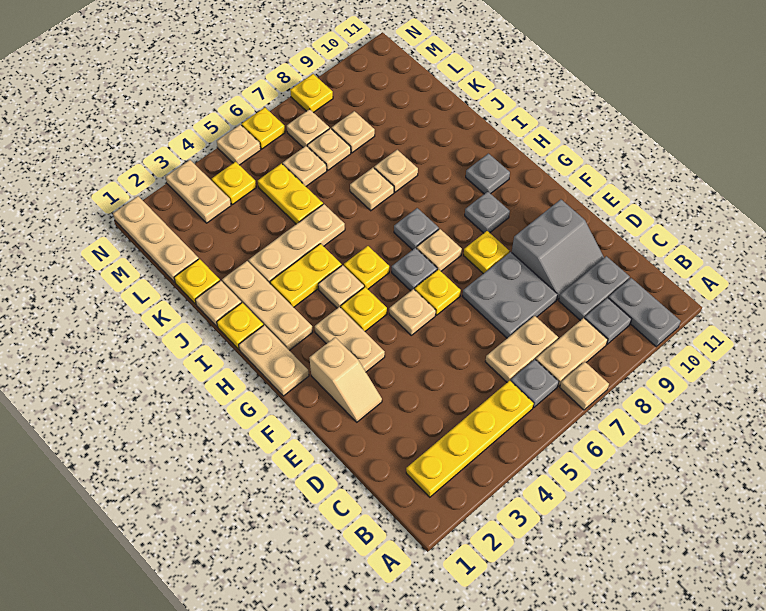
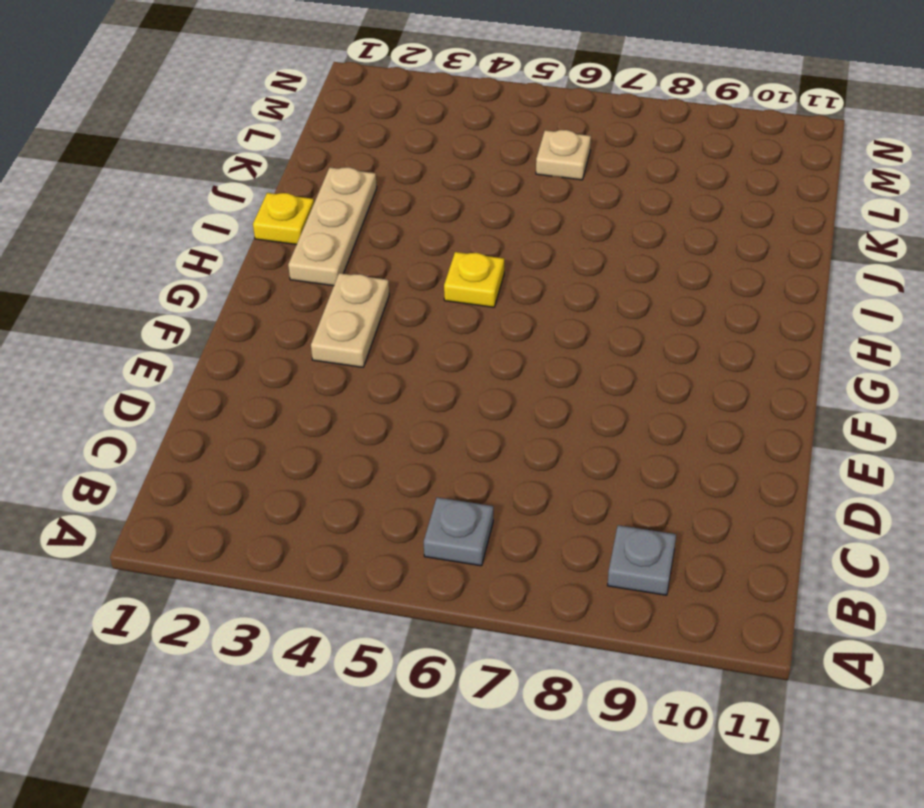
none -> tan plate A7 level 1
none -> grey plate A10:B10 level 1
none -> yellow plate B2:B5 level 1
none -> tan plate B7:B8 level 1

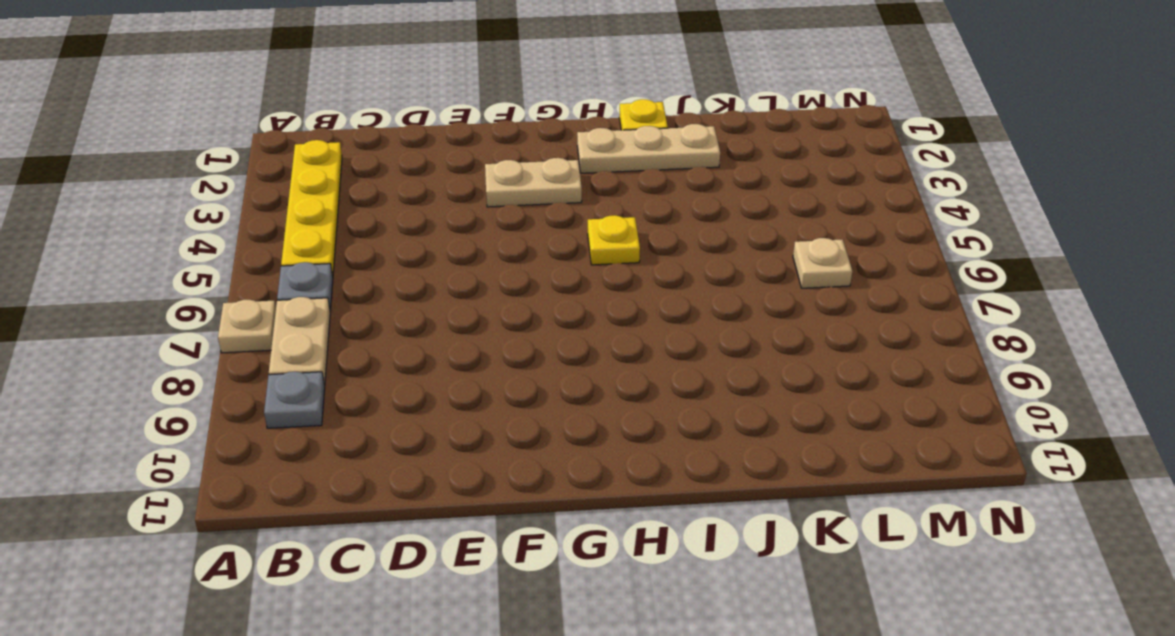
none -> grey plate A10:B10 level 1
none -> tan plate C6:C7 level 1
none -> grey plate C9:C10 level 1
none -> grey plate D7:E8 level 1

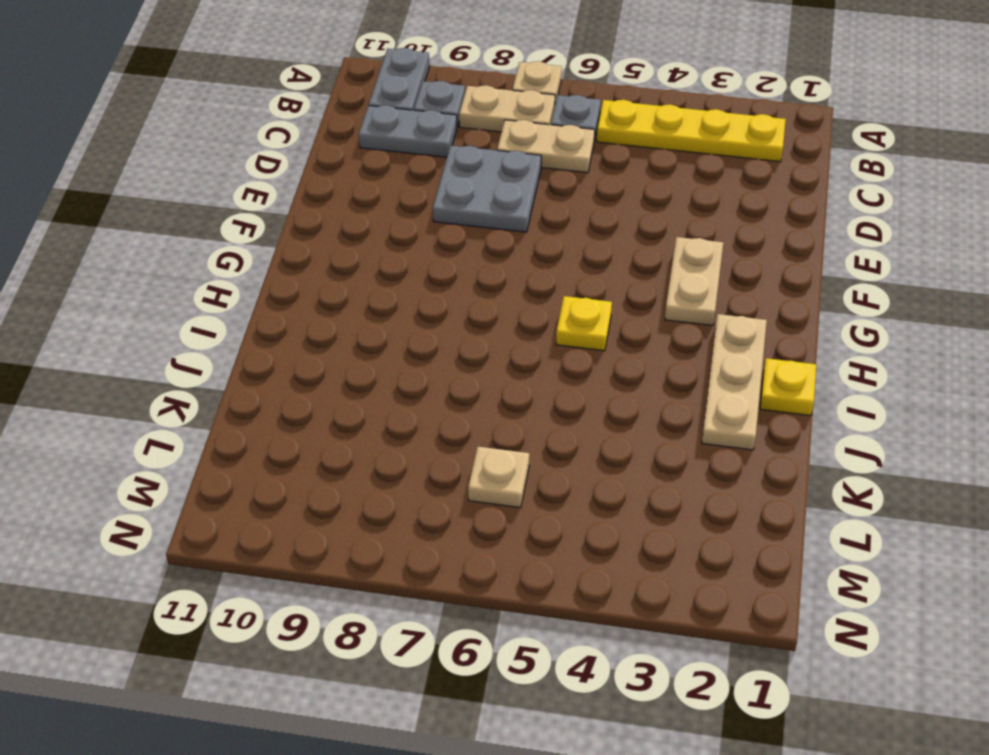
none -> grey slope D9:E10 level 1 top E
none -> tan slope E2:F2 level 1 top F
none -> tan plate F5 level 1
none -> yellow plate F6 level 1

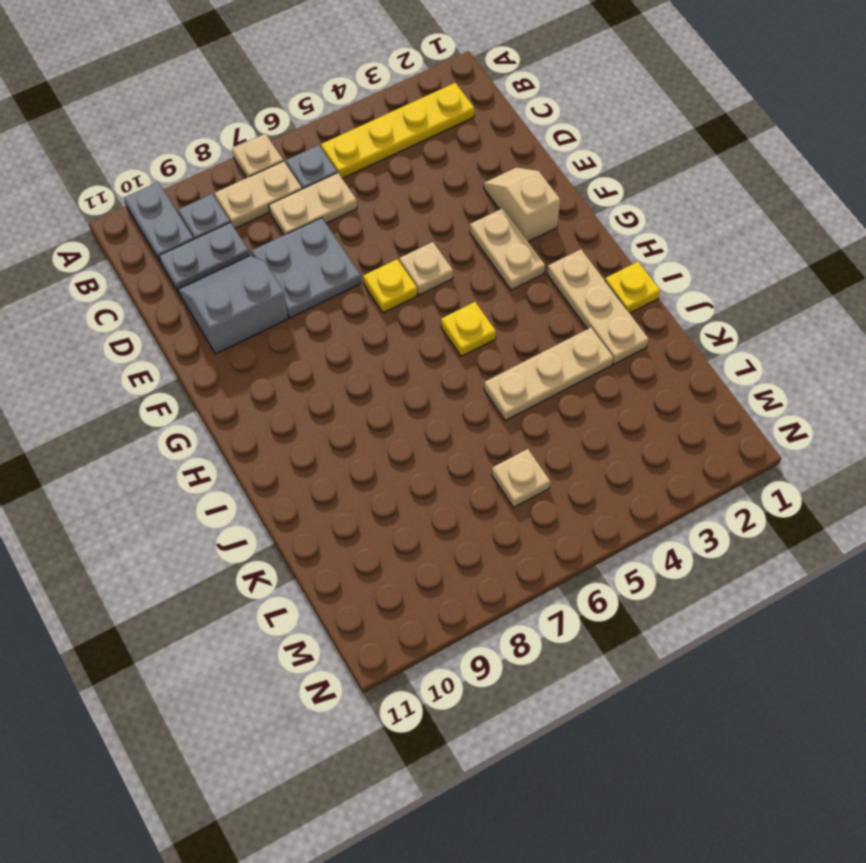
none -> yellow plate F8 level 1
none -> tan plate G1:H1 level 1
none -> yellow plate G4 level 1
none -> grey plate G6 level 1

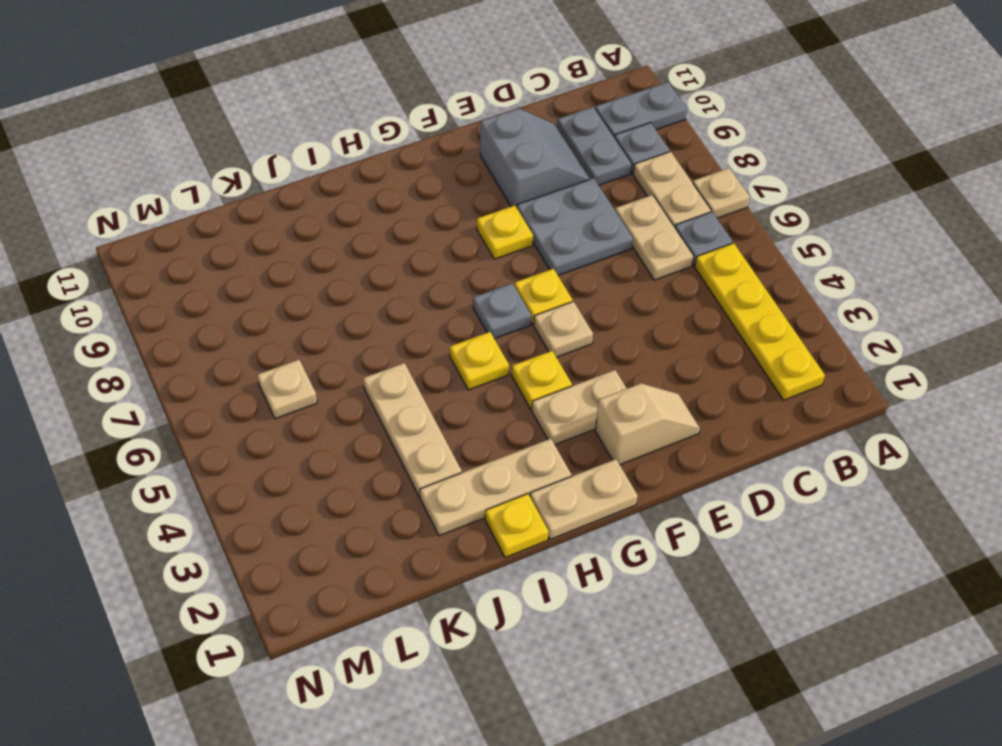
none -> tan plate G7 level 1
none -> grey plate G9 level 1
none -> tan plate H4 level 1
none -> grey plate H7 level 1

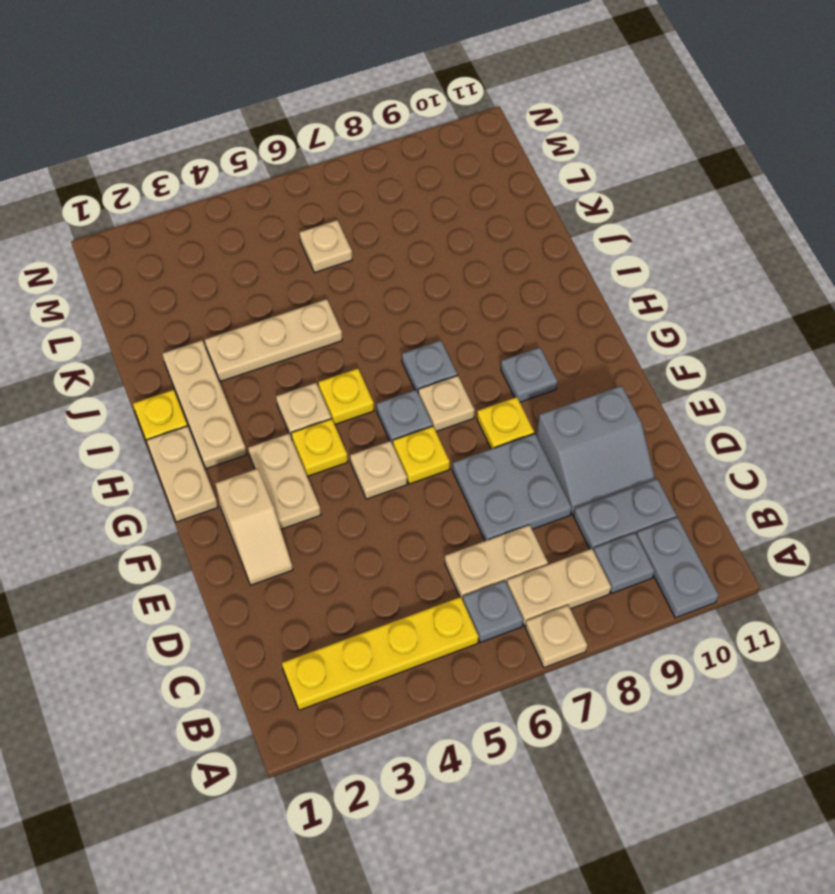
none -> grey plate H10 level 1
none -> yellow plate I3:I4 level 1
none -> tan plate J1 level 1
none -> tan plate J7 level 1

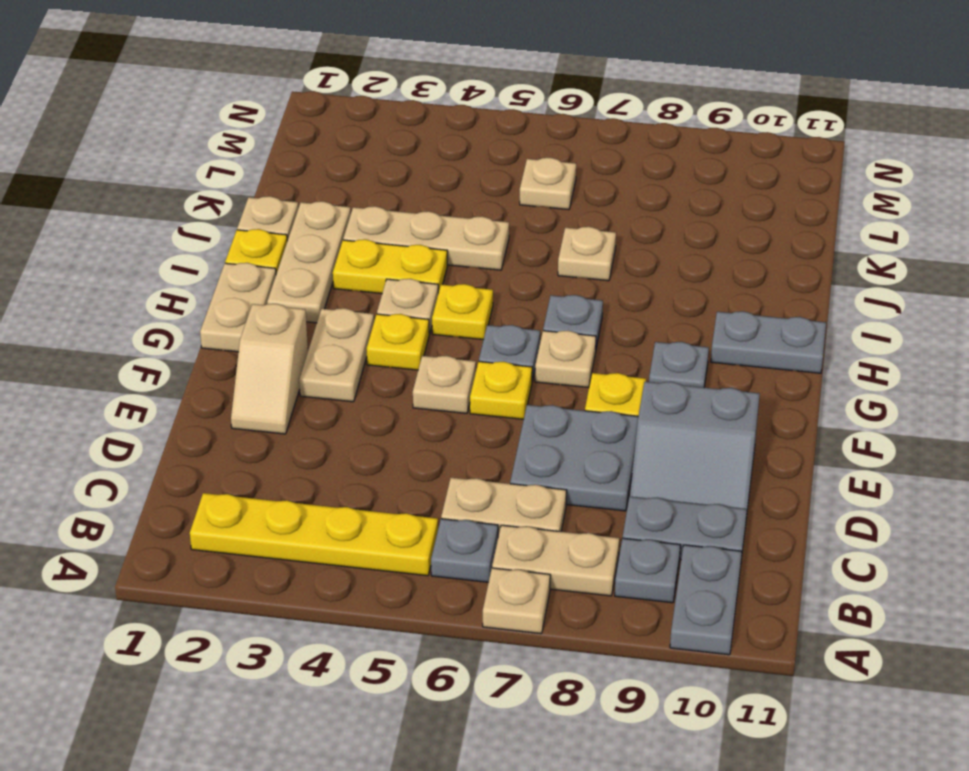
grey plate H10:H11 level 1 -> grey plate H10 level 1
none -> tan plate J8 level 1
none -> yellow plate K1 level 1
none -> yellow plate K5:L5 level 1
none -> tan plate L1:N1 level 1

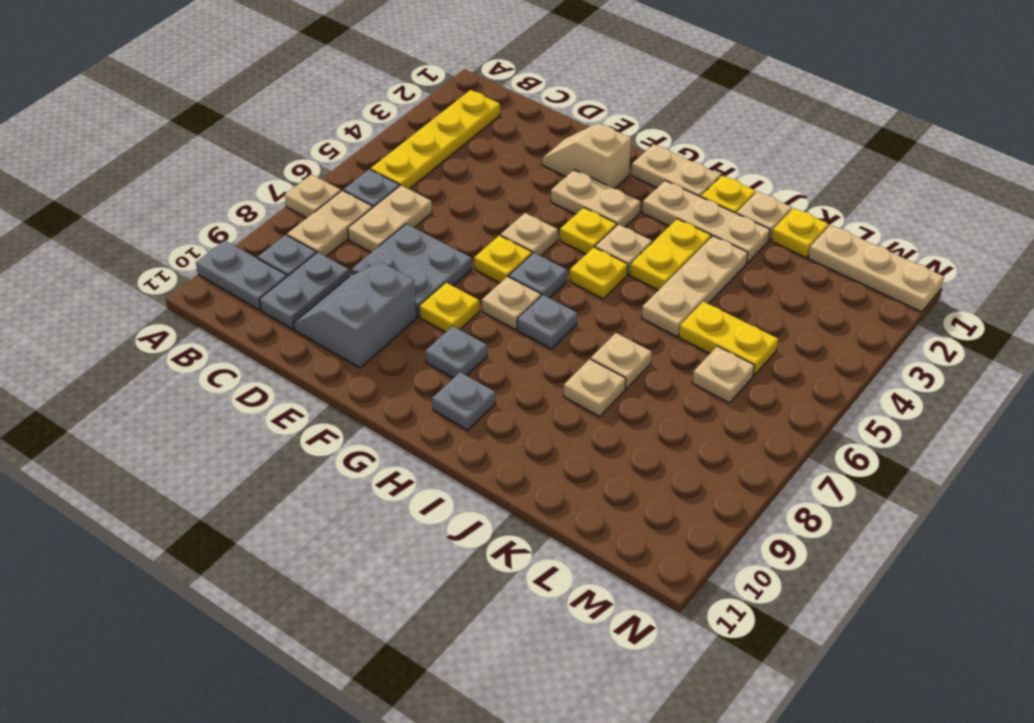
none -> tan plate L7 level 1
none -> tan plate L8 level 1
none -> tan plate M3:N3 level 1
none -> yellow plate M4 level 1

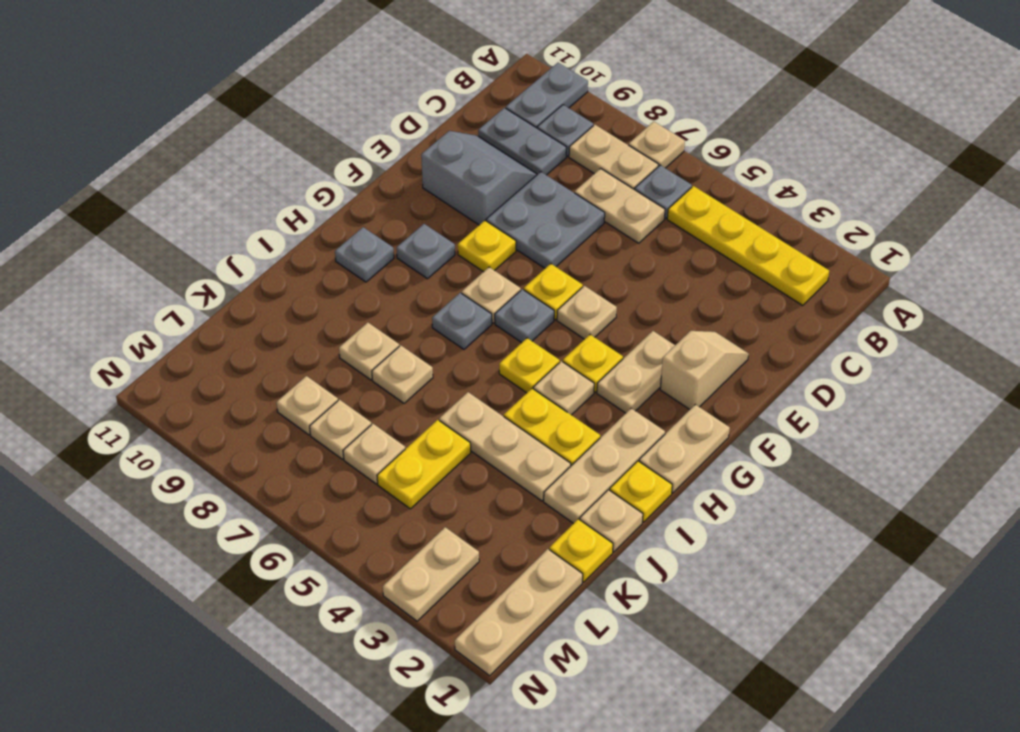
none -> yellow plate M4 level 1
none -> tan plate M7 level 1
none -> tan plate N5 level 1
none -> yellow plate N6 level 1

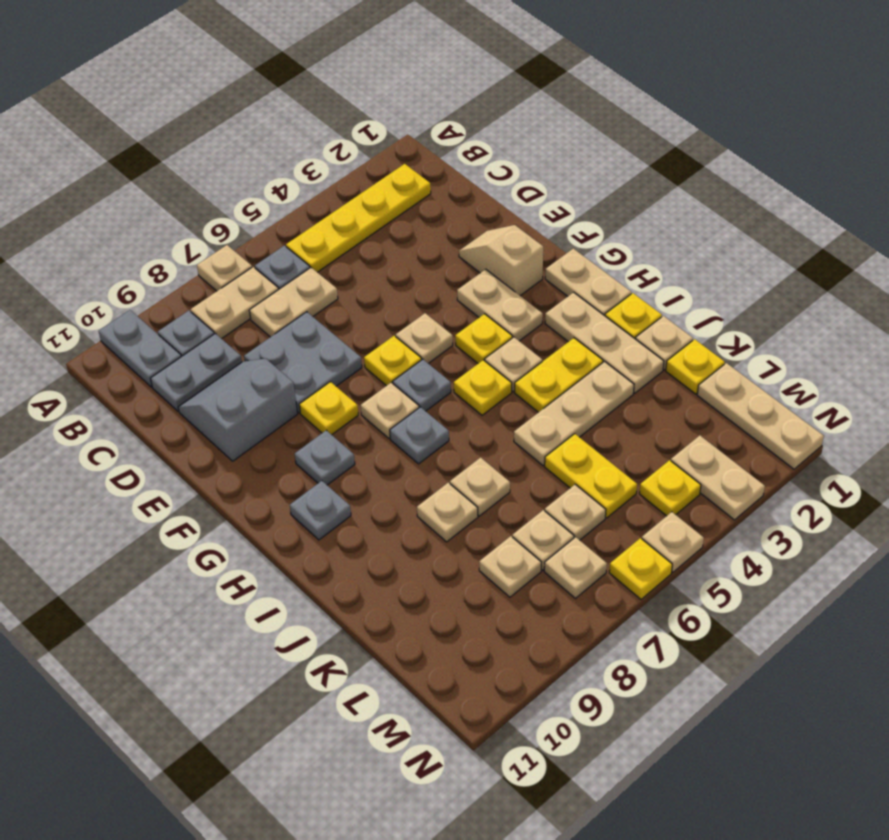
none -> yellow plate N8 level 1

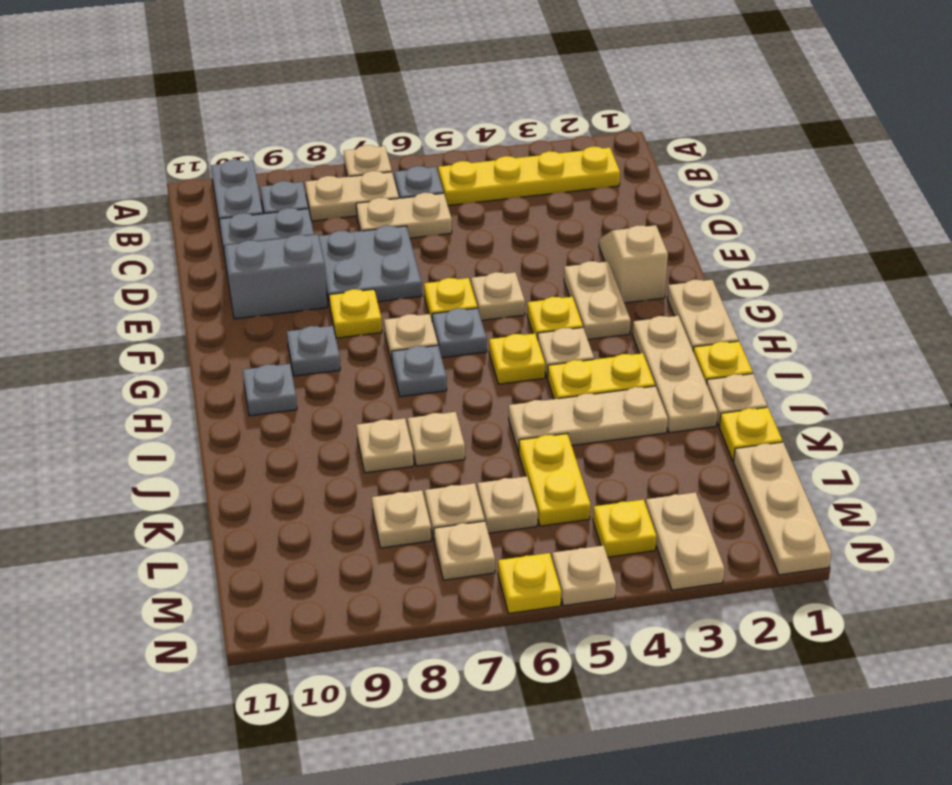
none -> yellow plate N8 level 1

